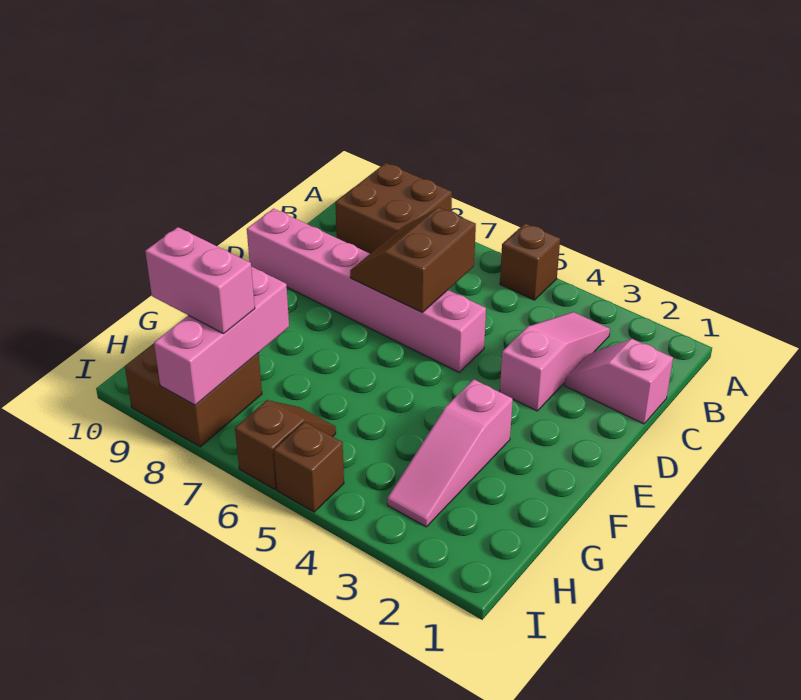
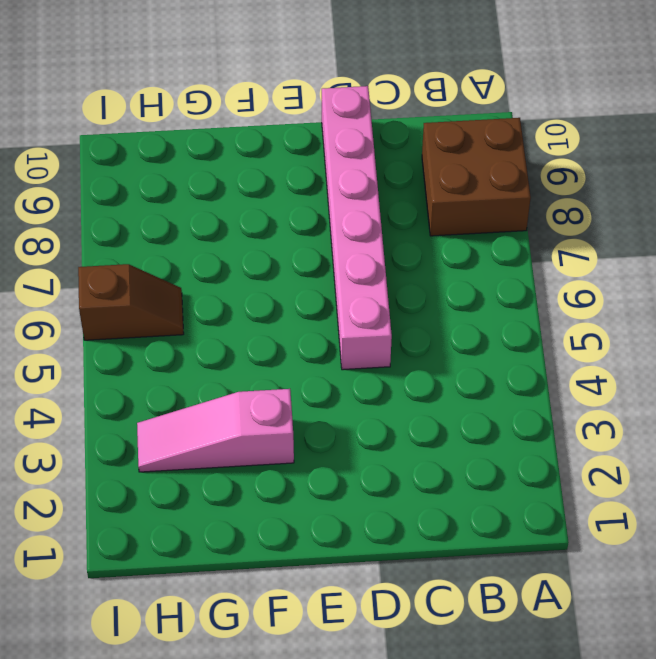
none -> brown brick A5 level 1
none -> pink slope B3:D3 level 1 top D
none -> pink slope C1:C2 level 1 top 1

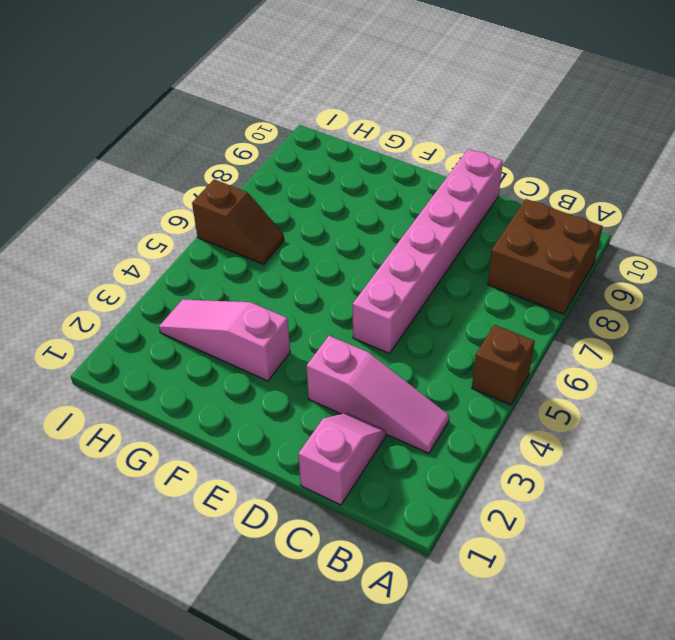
none -> brown brick H8:I9 level 1
none -> brown brick I5 level 1
none -> brown slope C6:D7 level 2 top 6

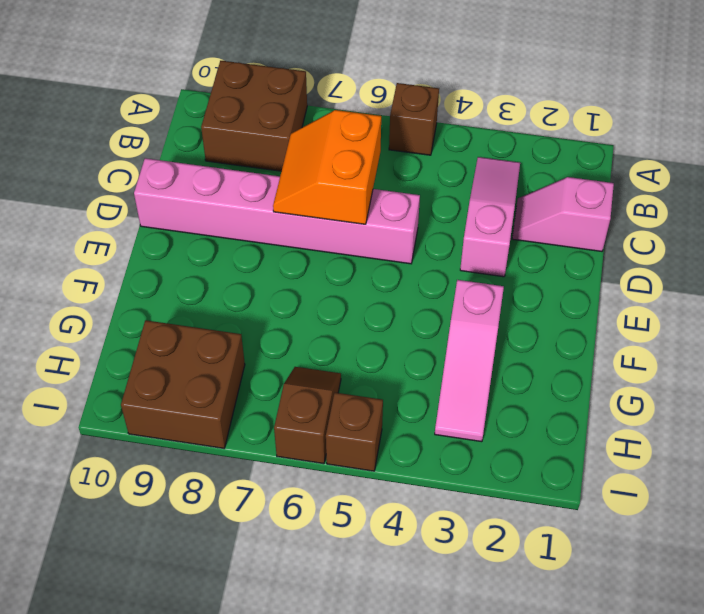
orange slope C6:D7 level 2 top 6 -> brown slope C6:D7 level 2 top 6
none -> pink brick G8:I8 level 2
none -> pink brick H8:H9 level 3

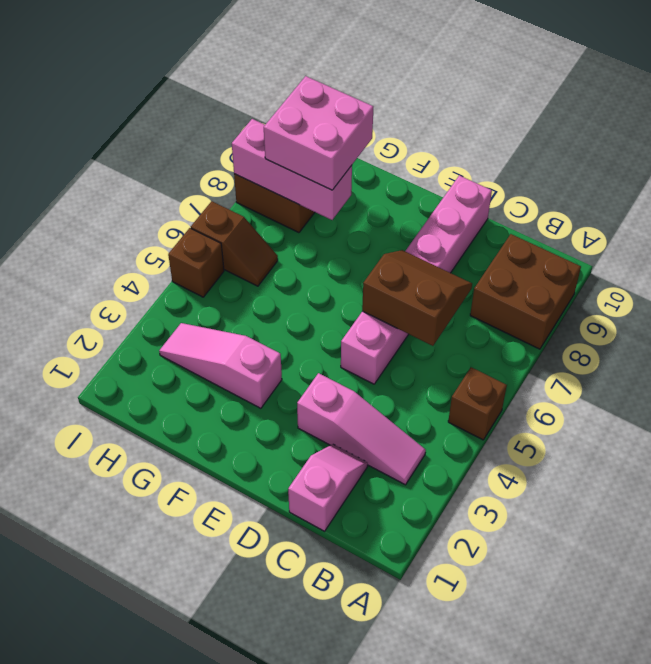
pink brick G8:H9 level 3 -> pink brick H8:H9 level 3

